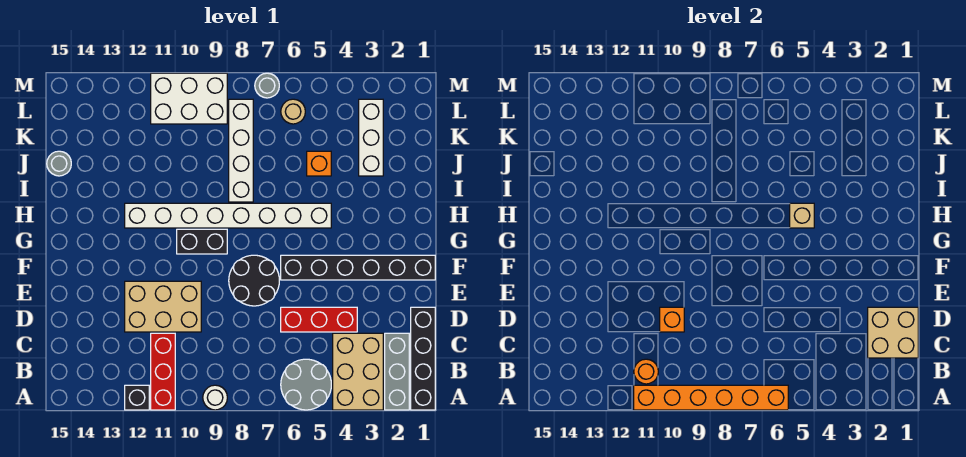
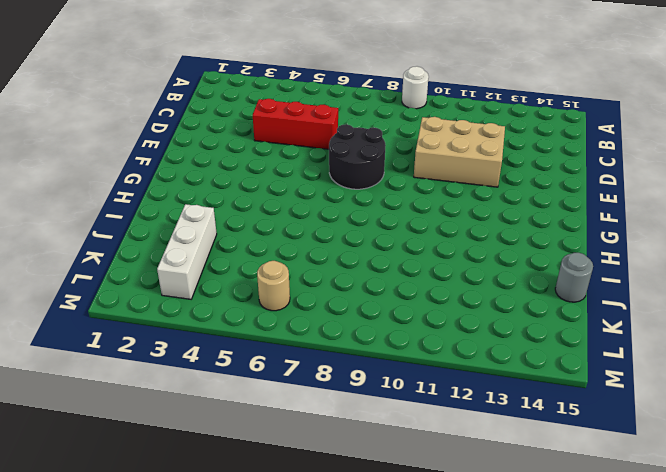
none -> black brick A1:D1 level 1
none -> grey brick A2:C2 level 1
none -> tan brick A3:C4 level 1

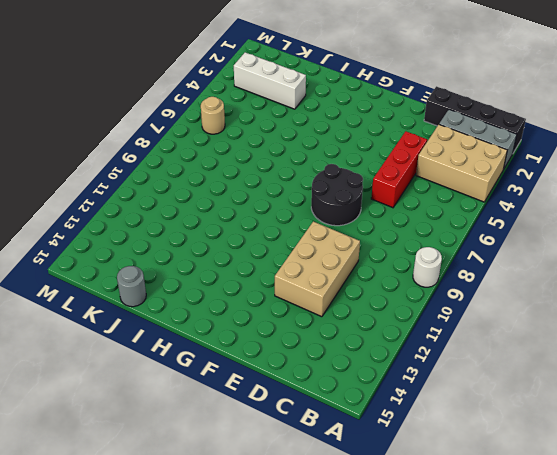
none -> grey round brick A5:B6 level 1
none -> red brick A11:C11 level 1
none -> black brick A12 level 1

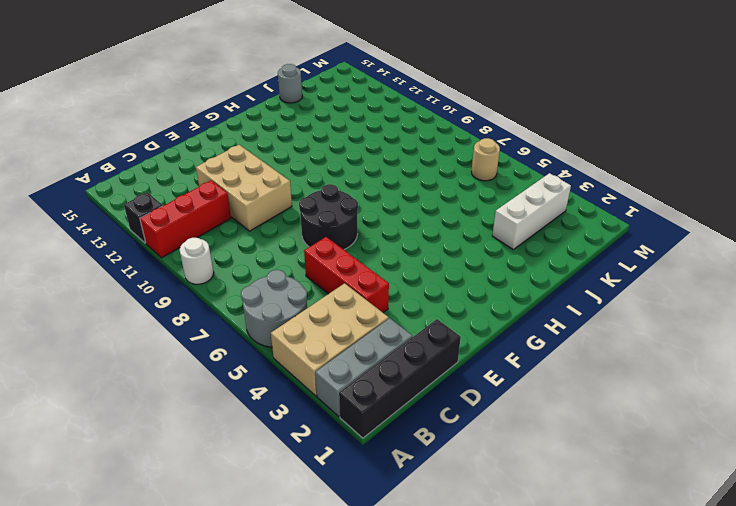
none -> black brick F1:F6 level 1
none -> black brick G9:G10 level 1
none -> white brick H5:H12 level 1

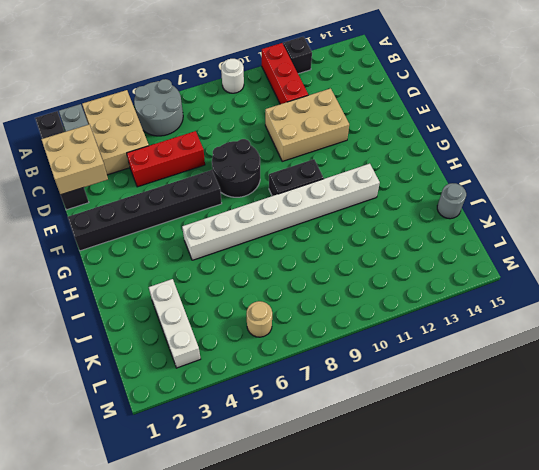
none -> white brick I8:L8 level 1
none -> orange brick J5 level 1
none -> white brick L9:M11 level 1

